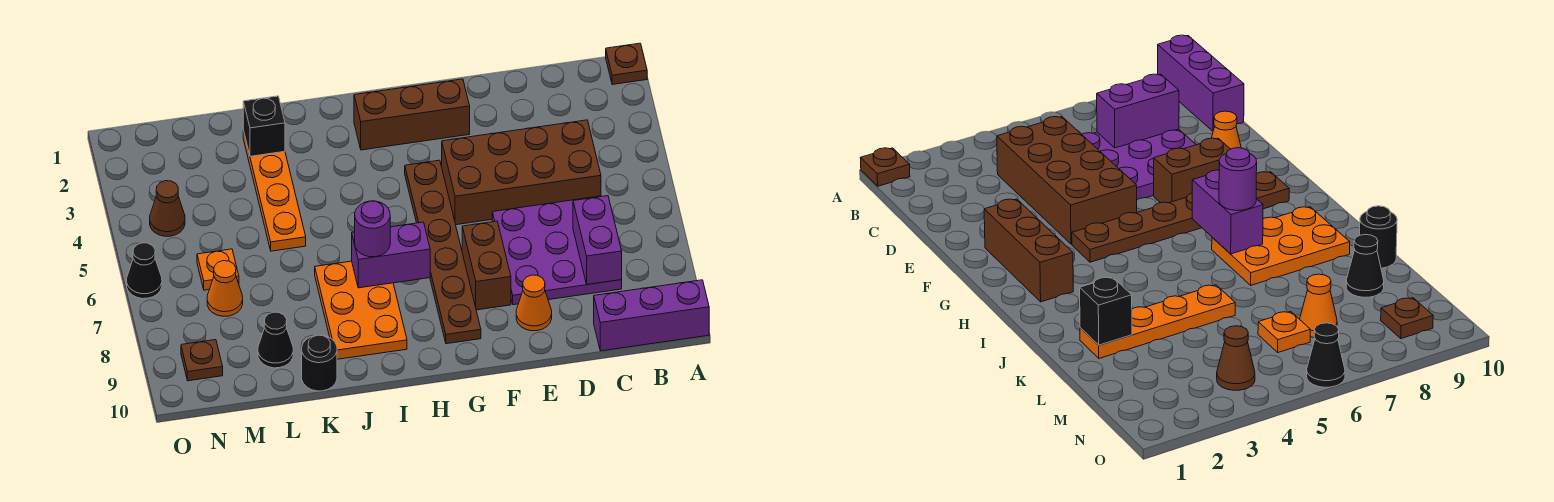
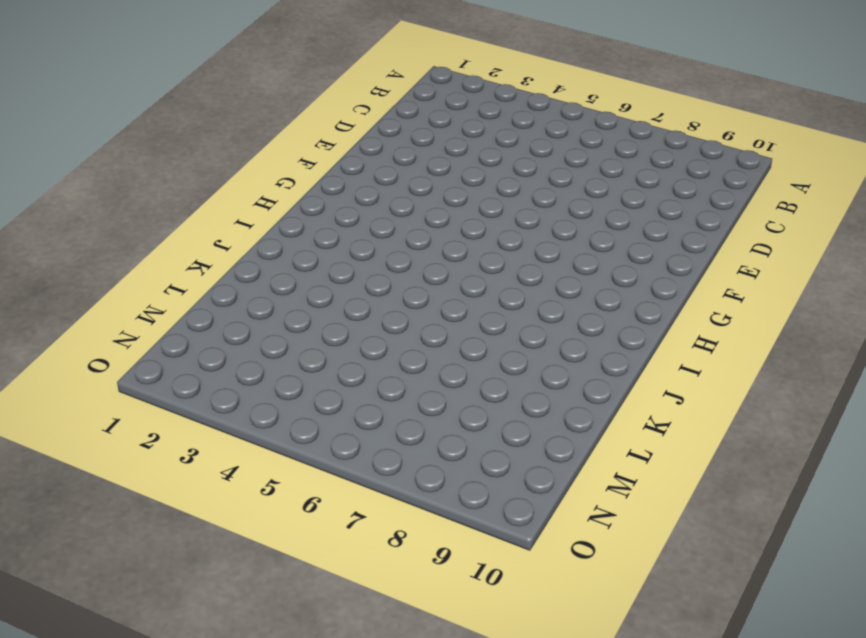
none -> brown plate A1 level 1
none -> purple brick A10:C10 level 1
none -> brown brick C4:F5 level 1

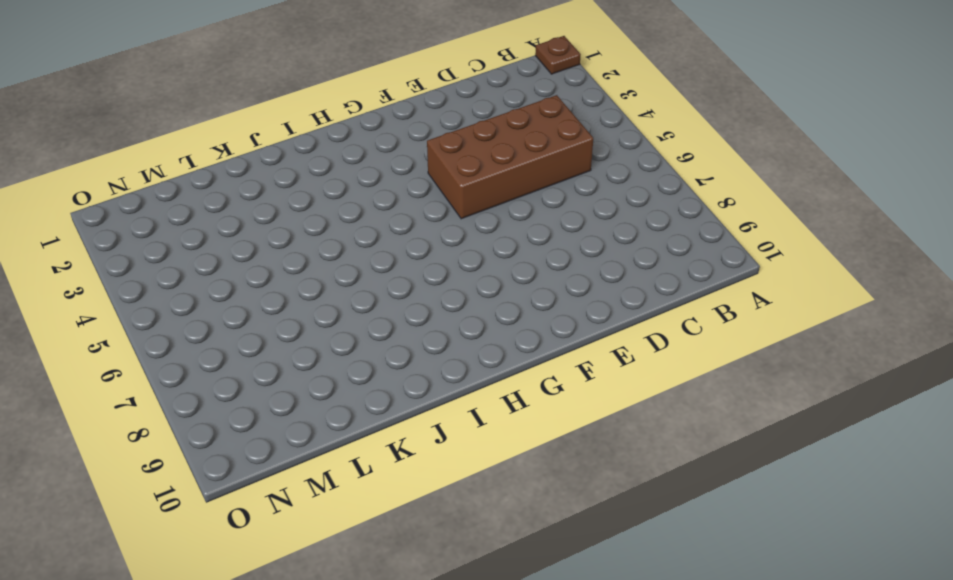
none -> purple brick A10:C10 level 1
none -> purple plate C6:E8 level 1
none -> orange cone E9 level 1

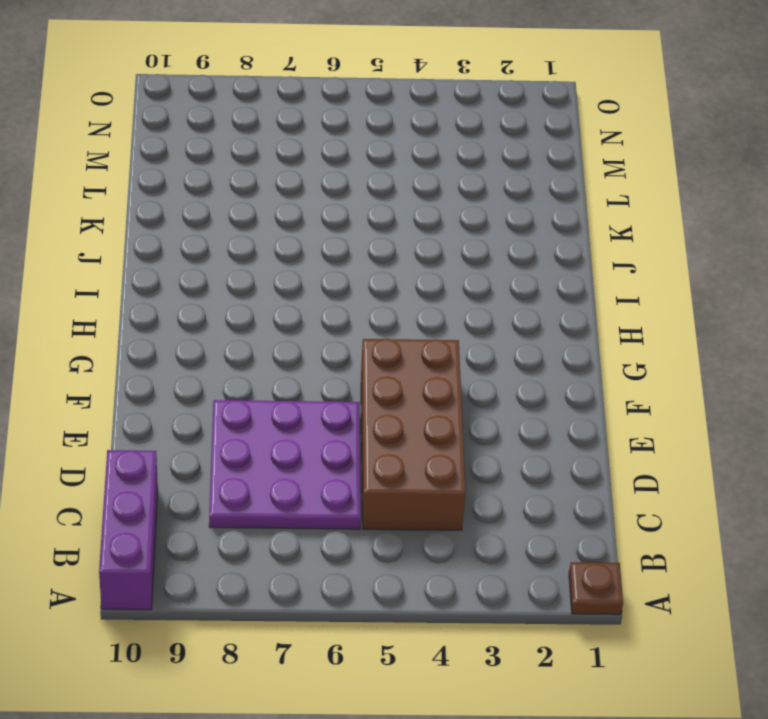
none -> orange cone E9 level 1
none -> brown brick F2:H2 level 1
none -> brown brick F7:F8 level 1

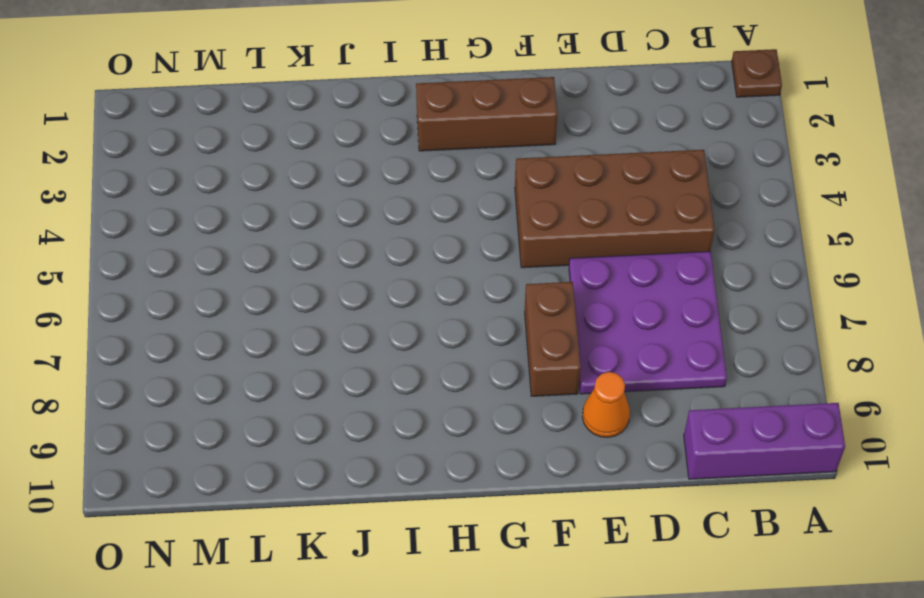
none -> brown plate G4:G9 level 1
none -> orange plate I7:J9 level 1
none -> orange plate K2:K5 level 1

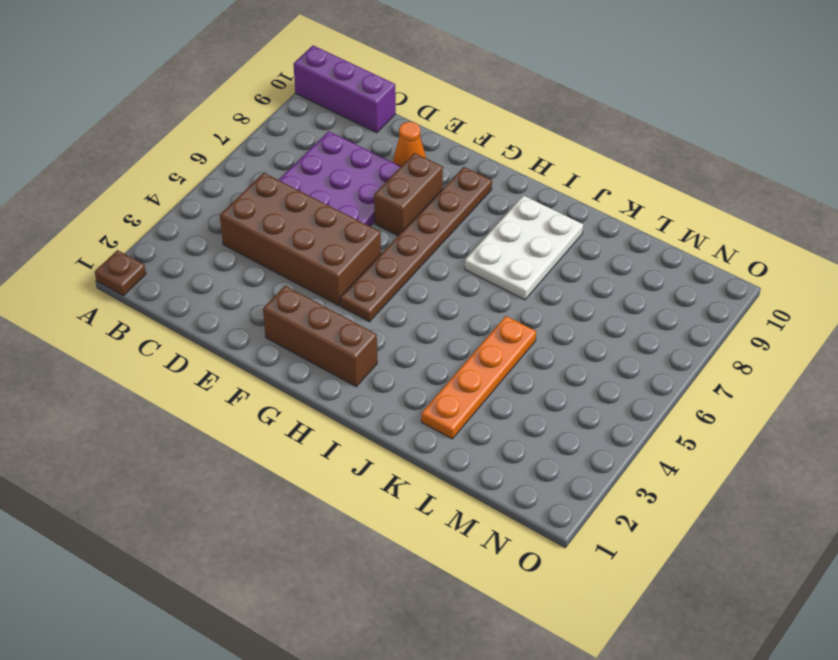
white plate I7:J9 level 1 -> orange plate I7:J9 level 1
none -> black round brick K10 level 1
none -> black cone L9 level 1
none -> orange plate M6 level 1

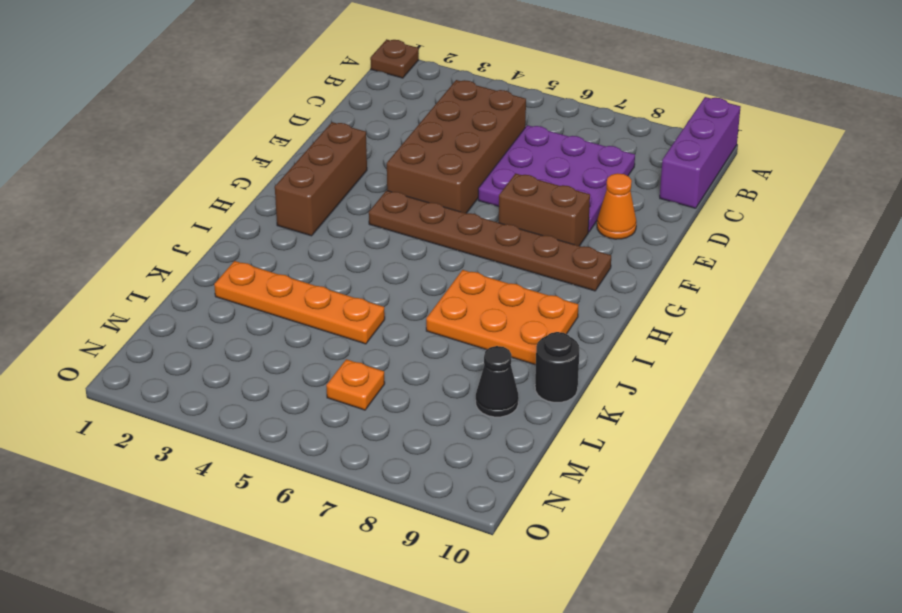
none -> orange cone M7 level 1
none -> brown cone N4 level 1
none -> brown plate N9 level 1

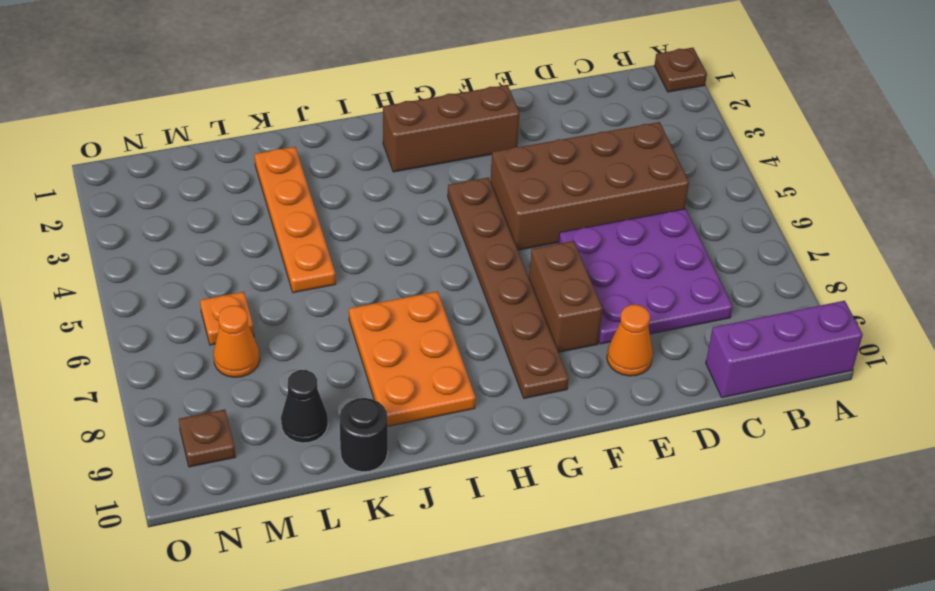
none -> brown cone N4 level 1
none -> black cone O6 level 1
none -> purple brick C7:C8 level 2

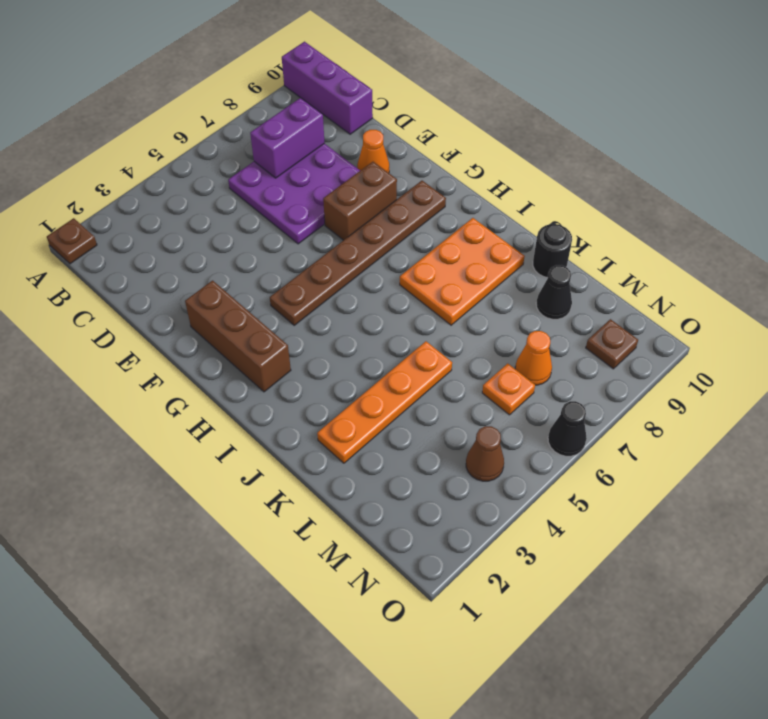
none -> brown brick C4:F5 level 1
none -> purple brick H7:I7 level 2
none -> black brick K2 level 2

